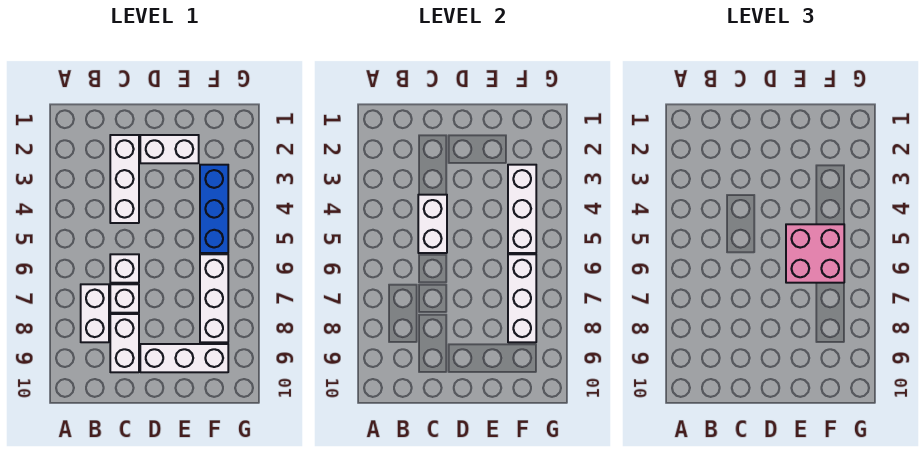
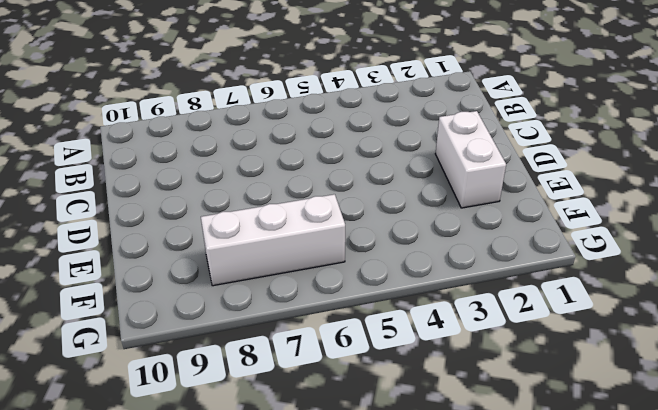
none -> white brick B7:B8 level 1
none -> white brick C2:C4 level 1
none -> white brick C6 level 1

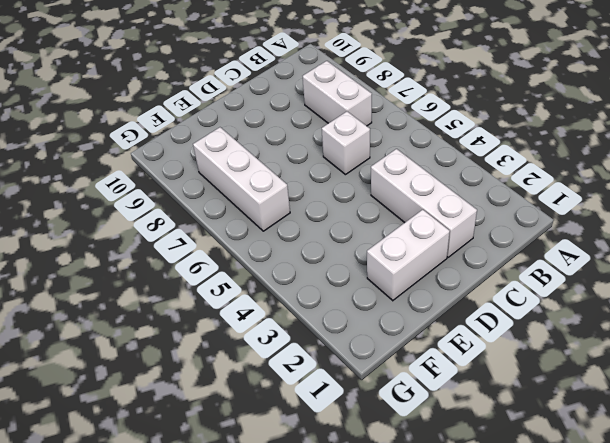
none -> white brick C7 level 1
none -> white brick C8:C9 level 1
none -> white brick D9:F9 level 1

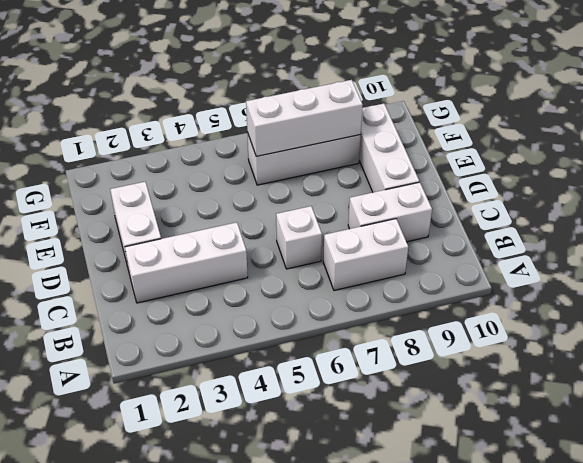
none -> white brick C7 level 1
none -> blue brick F3:F5 level 1
none -> white brick C4:C5 level 2

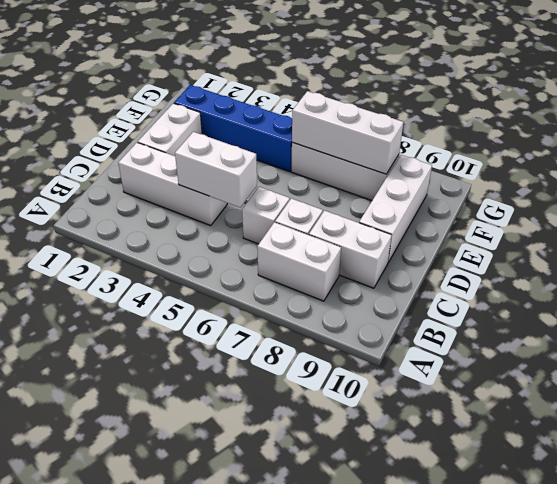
blue brick F2:F5 level 1 -> blue brick F3:F5 level 1
none -> white brick F3:F5 level 2
none -> pink brick E5:F6 level 3

